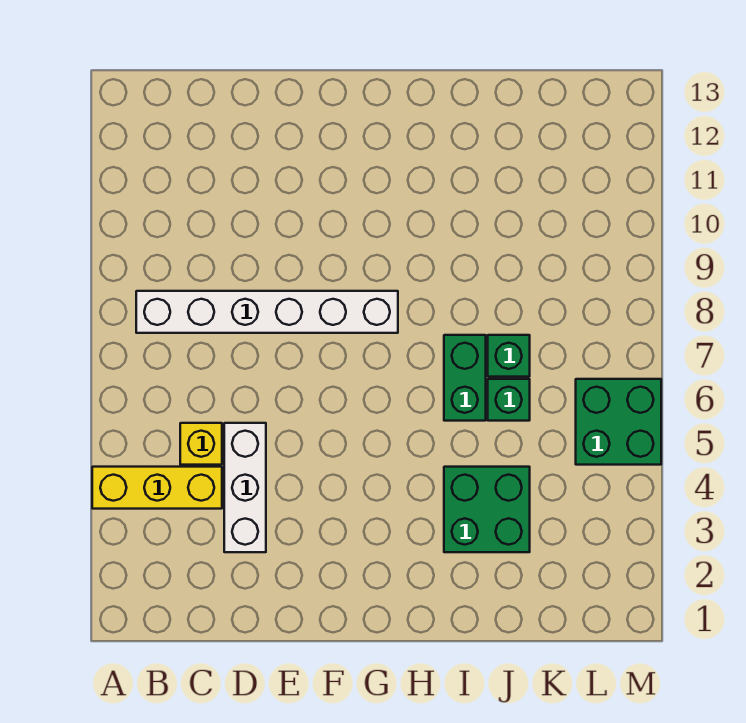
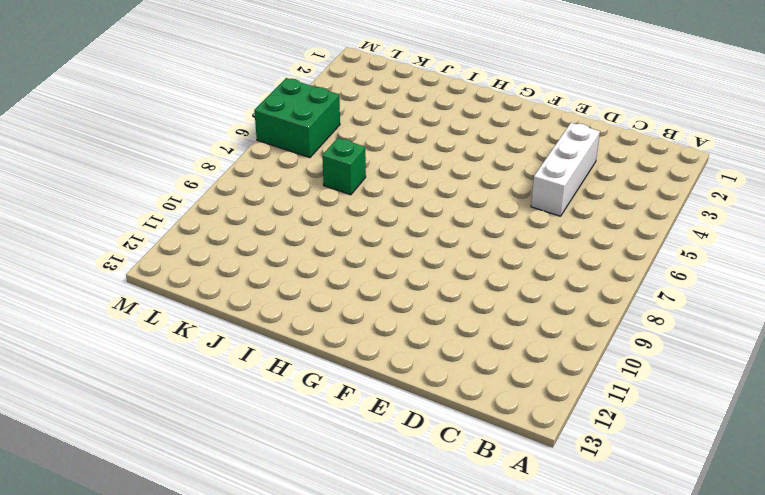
none -> yellow brick A4:C4 level 1
none -> white brick B8:G8 level 1

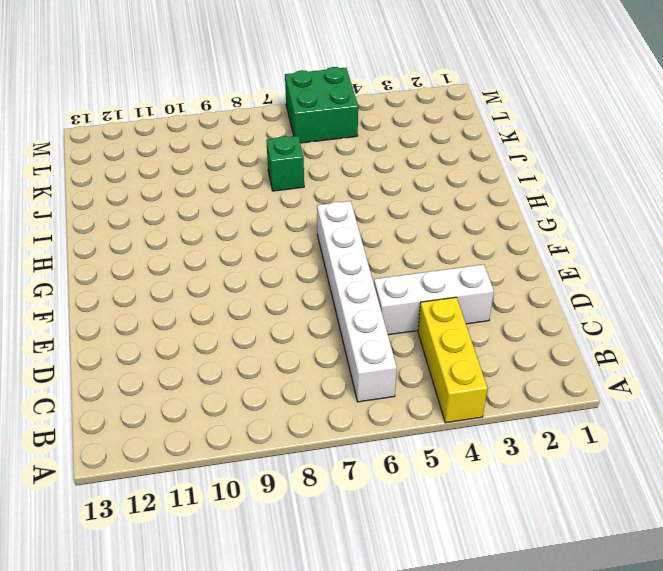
white brick B6:G6 level 1 -> white brick B8:G8 level 1
none -> yellow brick C5 level 1
none -> green brick I3:J4 level 1

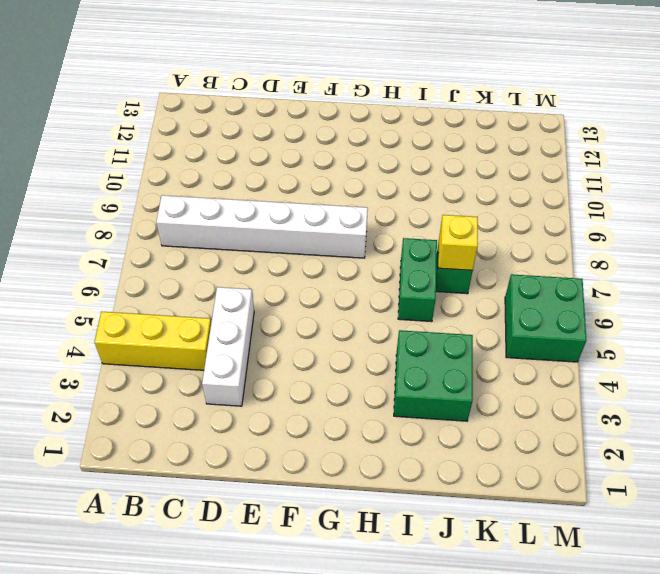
yellow brick J7 level 2 -> yellow brick C5 level 1
none -> green brick J6 level 1

